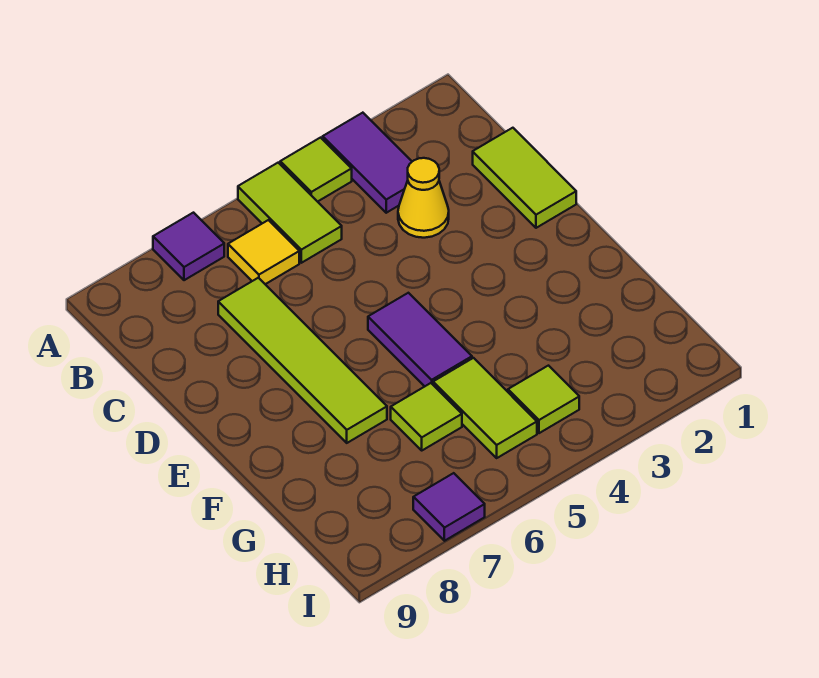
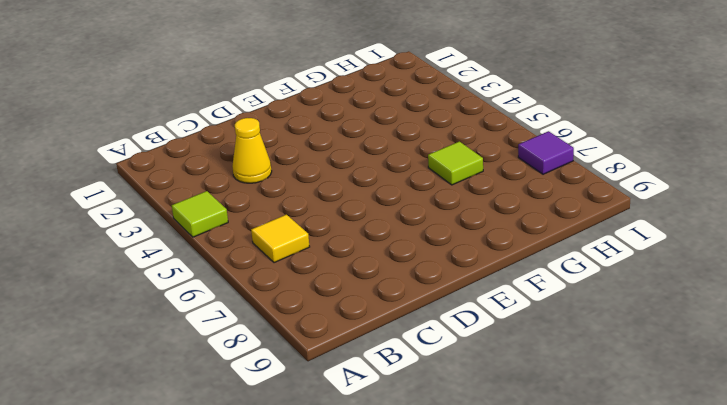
none -> purple tile A3:B3 level 1
none -> lime tile A5:B5 level 1
none -> purple tile A7 level 1

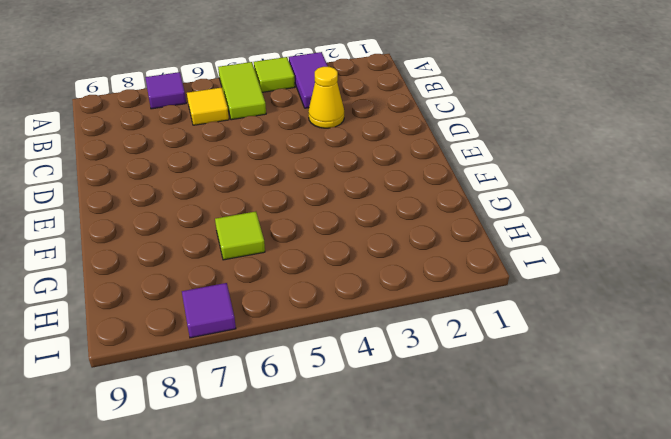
none -> lime tile C1:D1 level 1
none -> lime tile C7:F7 level 1
none -> purple tile E5:F5 level 1

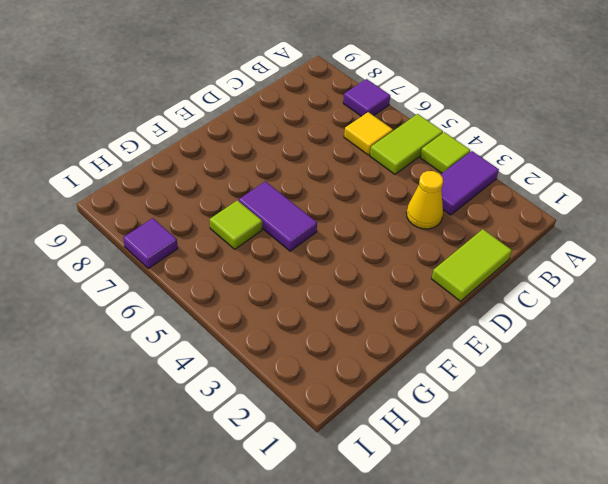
purple tile F5:F6 level 1 -> purple tile E5:F5 level 1
none -> lime tile C7:F7 level 1
none -> lime tile G5:H5 level 1
none -> lime tile H4 level 1

